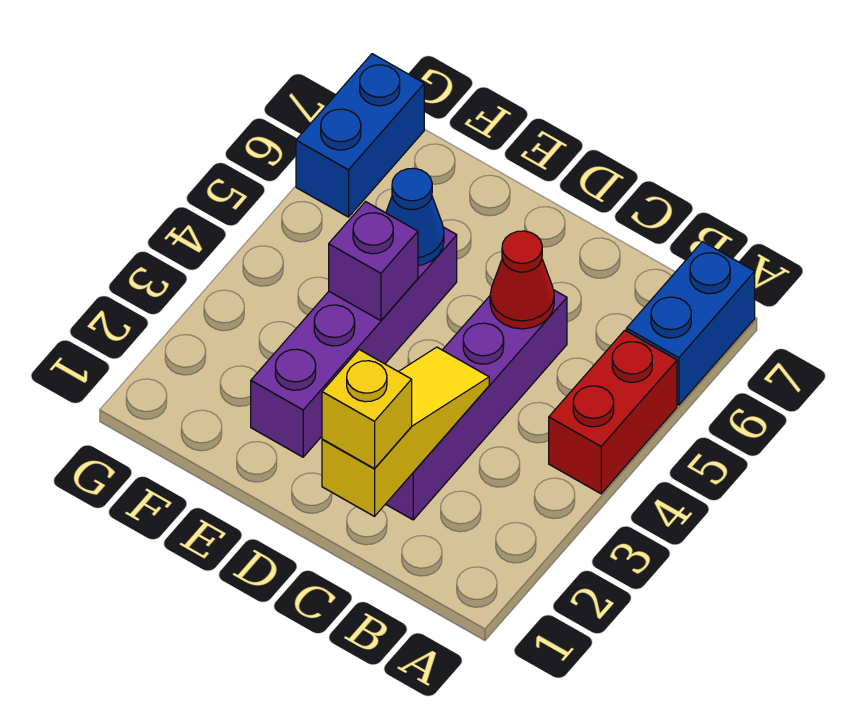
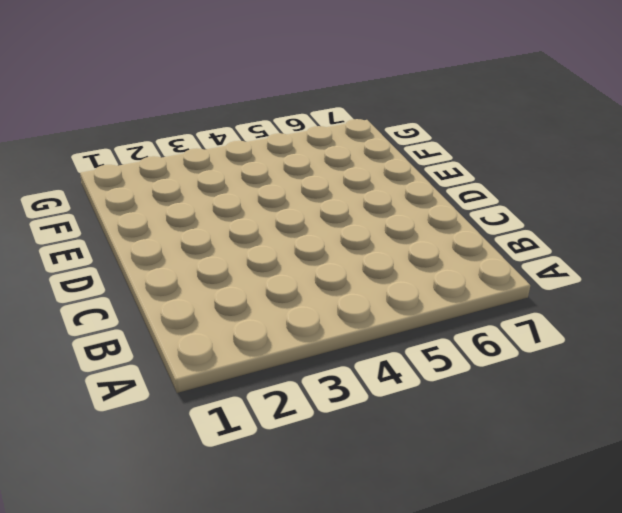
none -> red brick A4:A5 level 1
none -> blue brick A6:A7 level 1

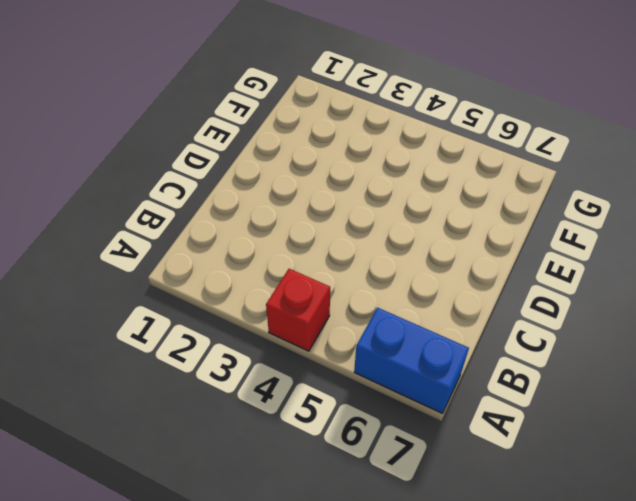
red brick A4 level 1 -> red brick A4:A5 level 1
none -> purple brick C2:C5 level 1
none -> purple brick E2:E5 level 1

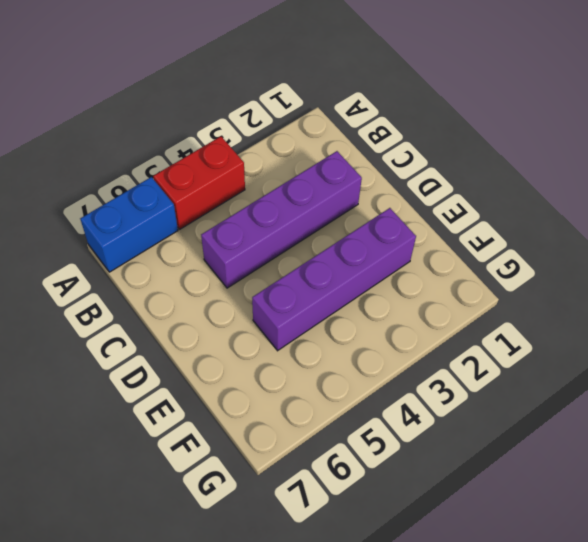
none -> blue brick G6:G7 level 1
none -> yellow slope C1:C3 level 2 top 1

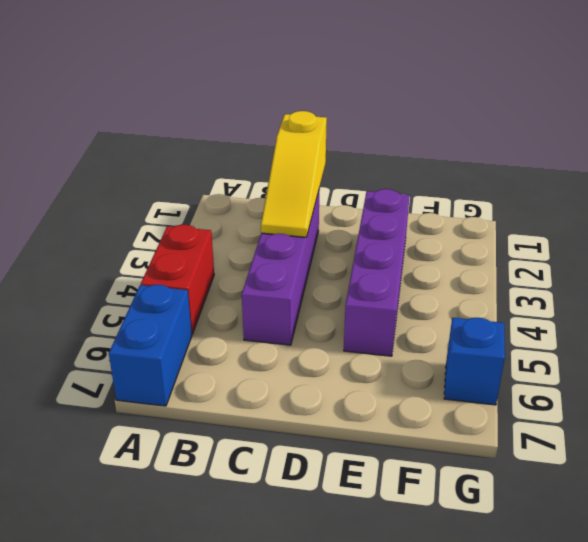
blue brick G6 level 1 -> blue brick G6:G7 level 1
none -> red cone C5 level 2
none -> purple brick E4 level 2

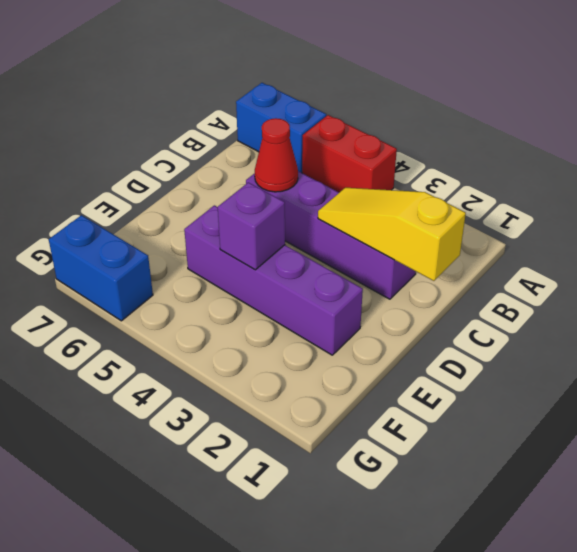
none -> blue cone E5 level 2
none -> yellow brick C1 level 3

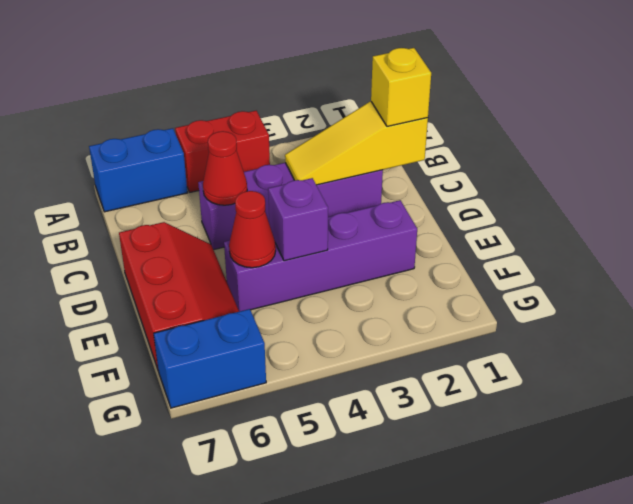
red slope D6:F7 level 1 top 7 -> none
red cone E5 level 2 -> blue cone E5 level 2

